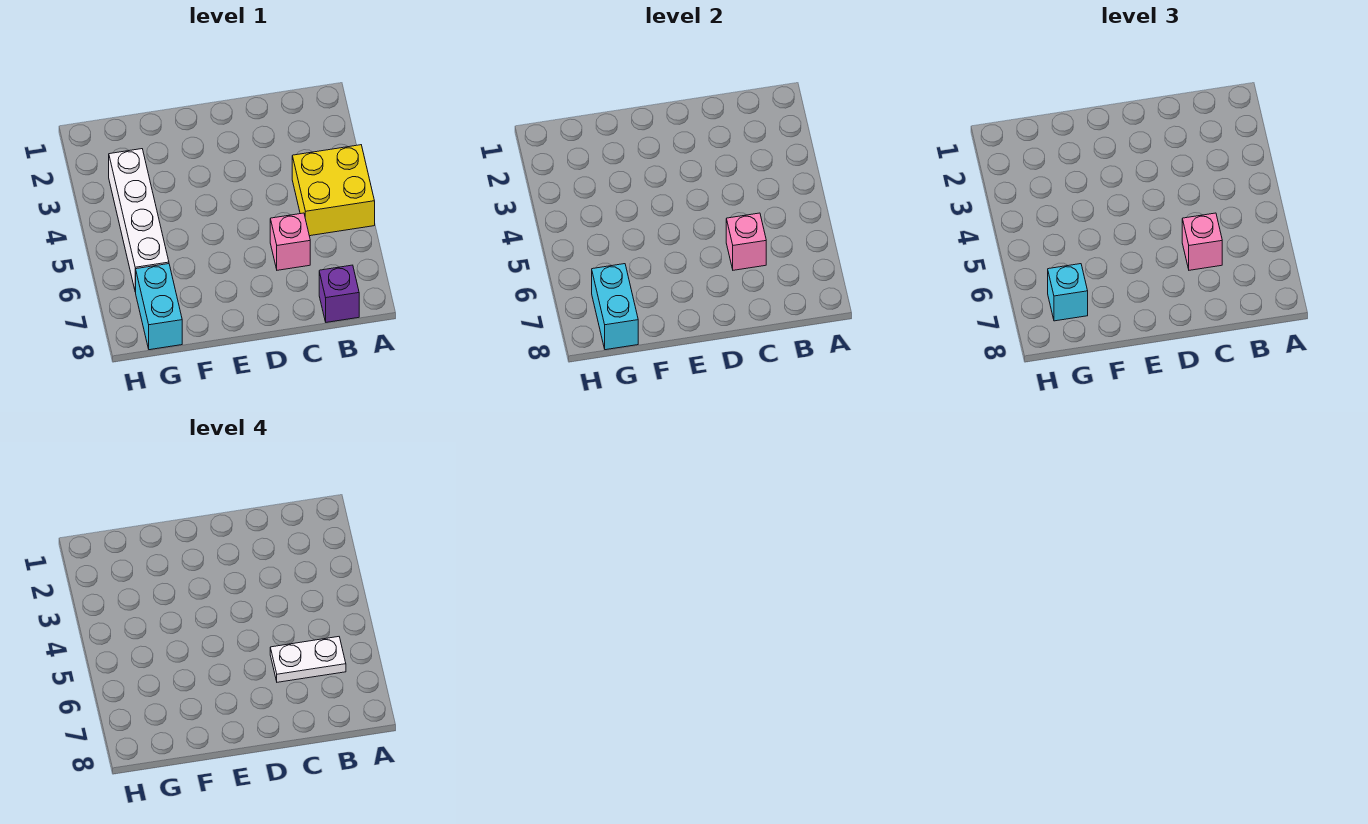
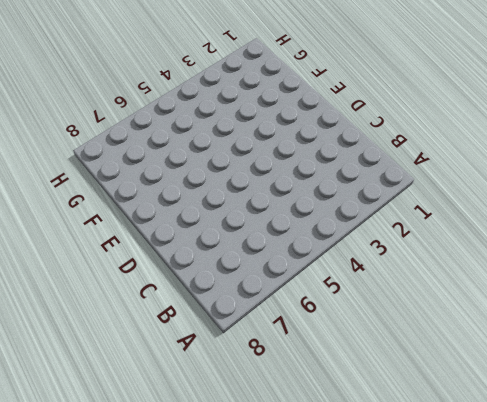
none -> yellow brick A4:B5 level 1
none -> purple brick B8 level 1

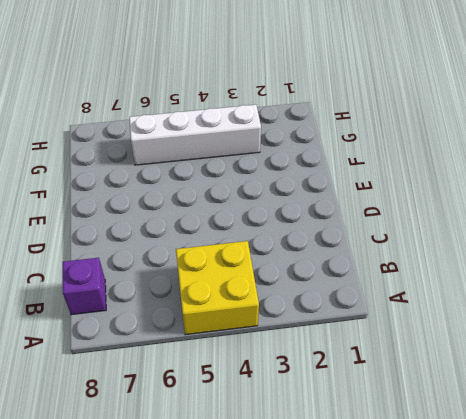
none -> pink brick C6 level 1
none -> cyan brick G7:G8 level 1

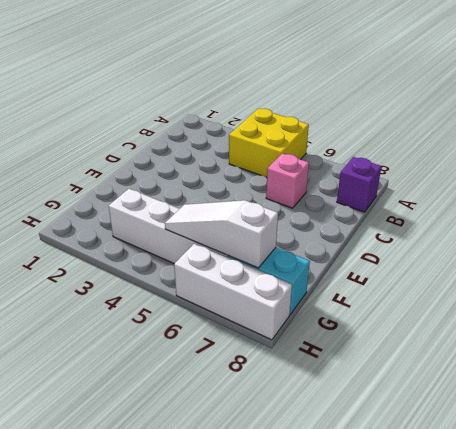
white slope G5:G7 level 2 top 7 -> cyan brick G7:G8 level 2
white brick H6:H8 level 1 -> none
none -> pink brick C6 level 2
none -> pink brick C6 level 3

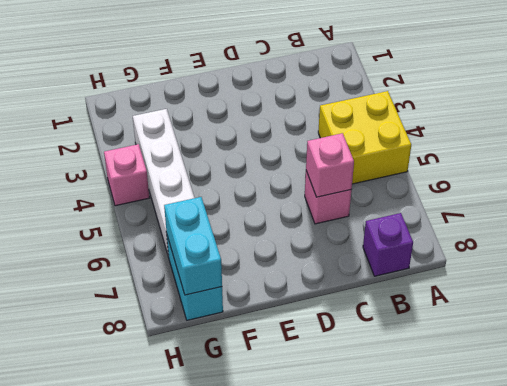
pink brick H4 level 1 -> pink brick C6 level 3
none -> cyan brick G7 level 3
none -> white plate B6:C6 level 4

